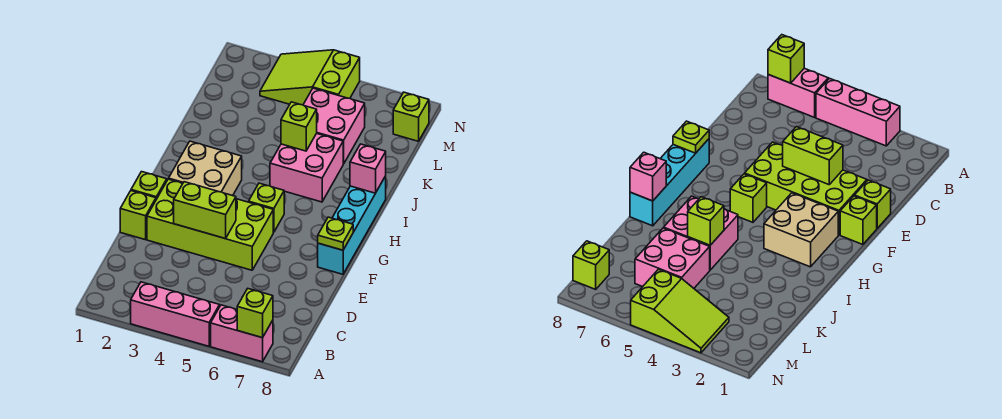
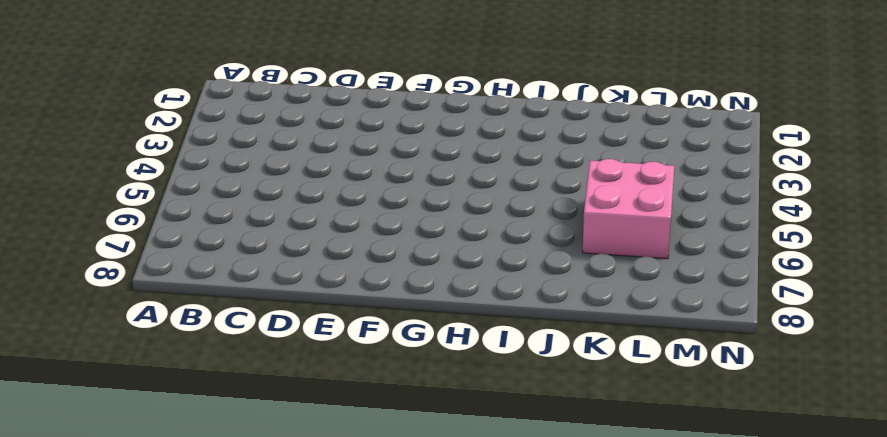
none -> pink brick A3:A5 level 1
none -> pink brick A6:A7 level 1
none -> lime brick E1 level 1

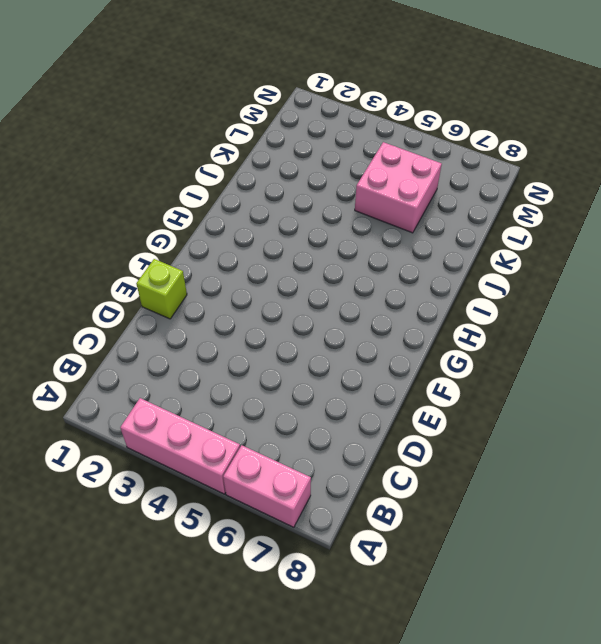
none -> lime brick E2:F5 level 1
none -> lime brick F1 level 1
none -> cyan brick F8:I8 level 1

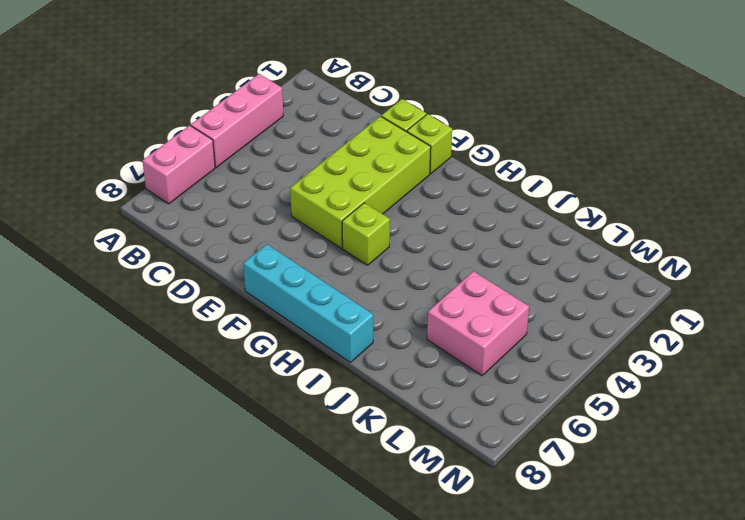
none -> tan brick G2:H3 level 1
none -> pink brick I5:J6 level 1
none -> lime slope M3:N5 level 1 top 5

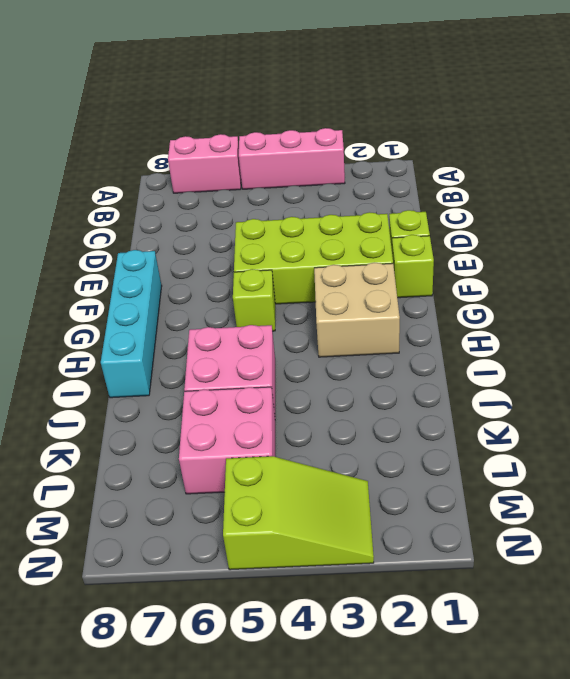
none -> lime brick M8 level 1
none -> lime brick A7 level 2
none -> lime brick E3:E4 level 2

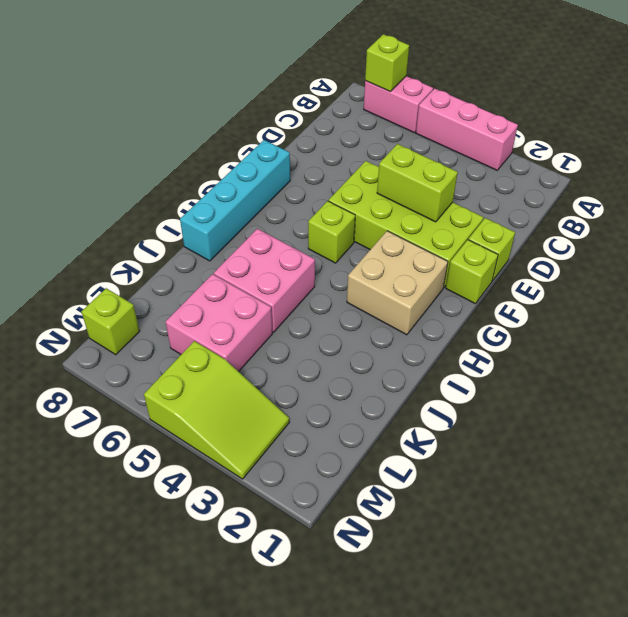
none -> lime plate F8 level 2
none -> pink brick I8 level 2
none -> lime brick J5 level 2

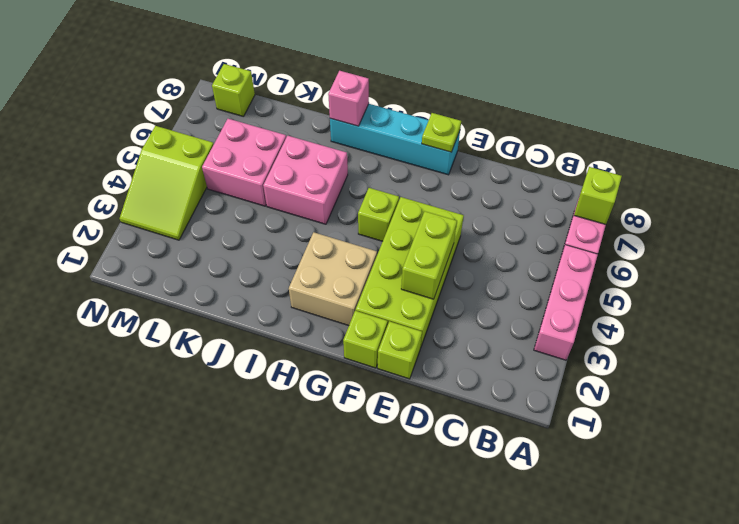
none -> lime brick J5 level 2

